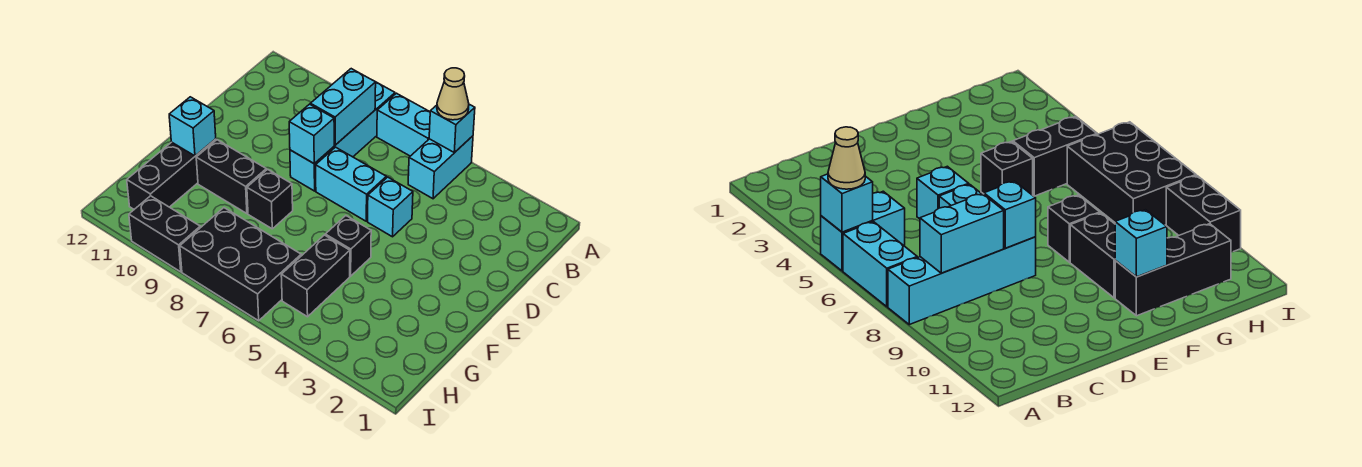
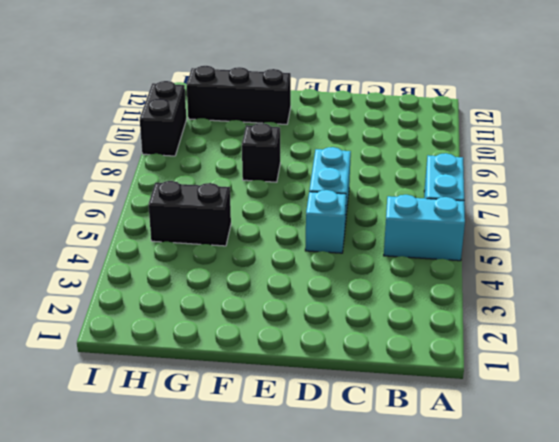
none -> cyan brick A8:D8 level 1
none -> black brick F5 level 1
none -> black brick F9:F10 level 1

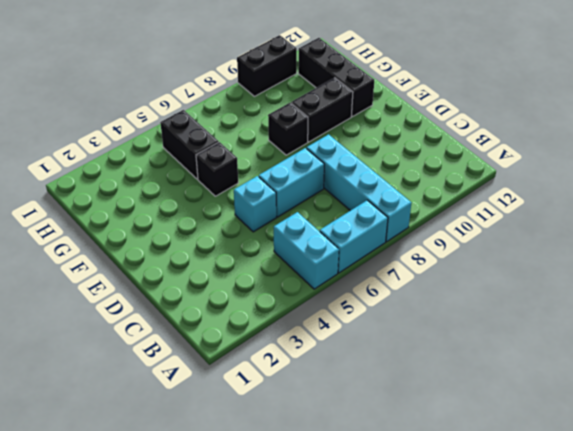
none -> black brick H6:I8 level 1
none -> cyan brick A5 level 2
none -> cyan brick B8:C8 level 2

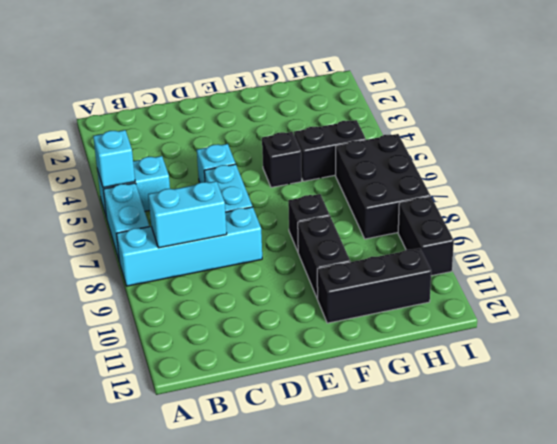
none -> cyan brick D8 level 2
none -> cyan brick F11 level 2
none -> tan cone A5 level 3

